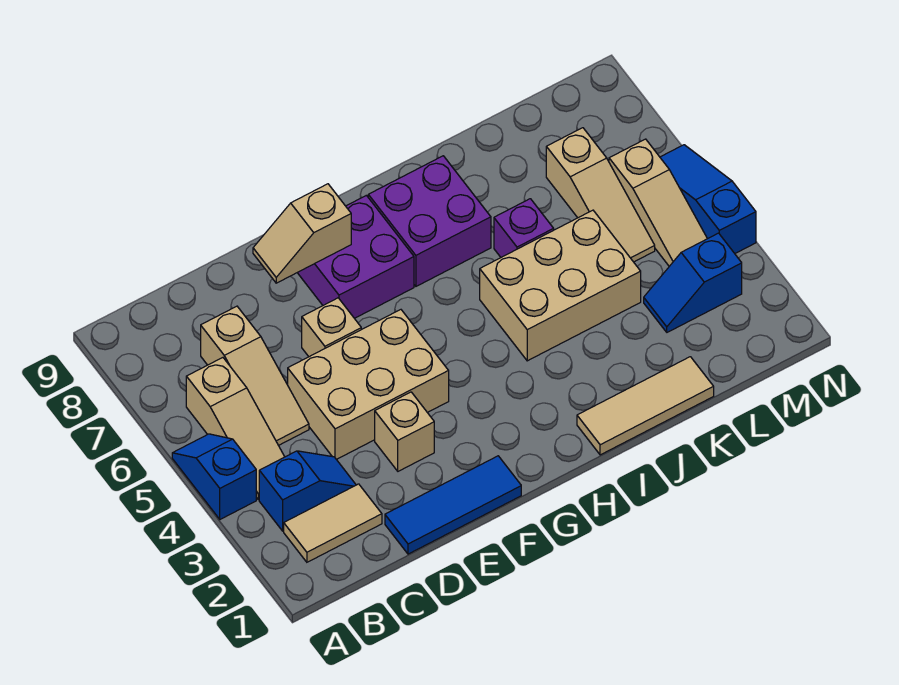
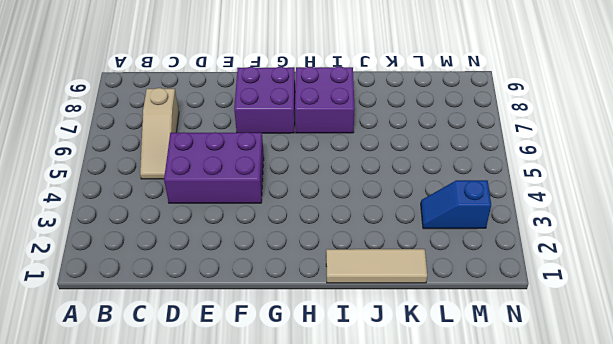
purple brick D4:F5 level 1 -> tan brick D4:F5 level 1
none -> blue slope A4:A5 level 1 top 4
none -> tan tile B2:C2 level 1
none -> blue slope B3:C3 level 1 top B

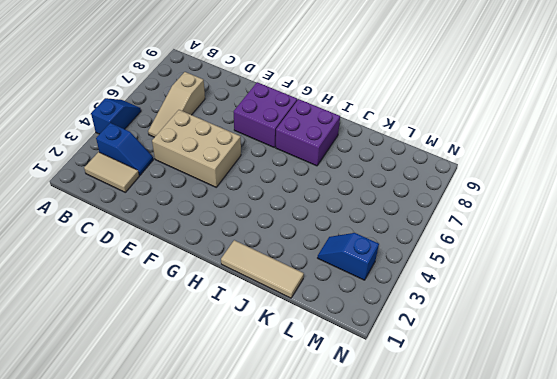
none -> tan slope B4:B6 level 1 top 6
none -> blue tile D1:F1 level 1
none -> tan brick E3 level 1

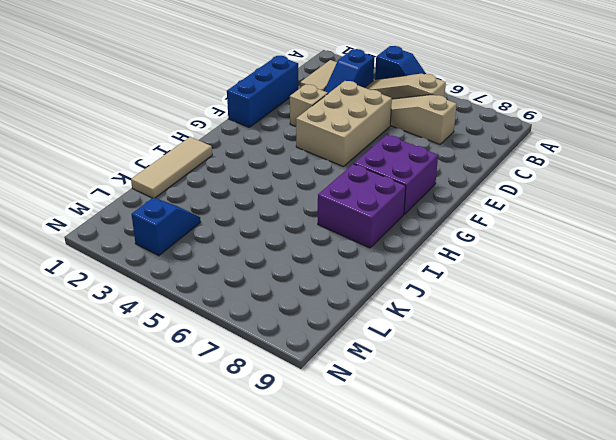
blue brick D1:F1 level 1 -> blue tile D1:F1 level 1
none -> tan brick E6 level 1
none -> tan brick I4:K5 level 1
none -> purple brick J6 level 1

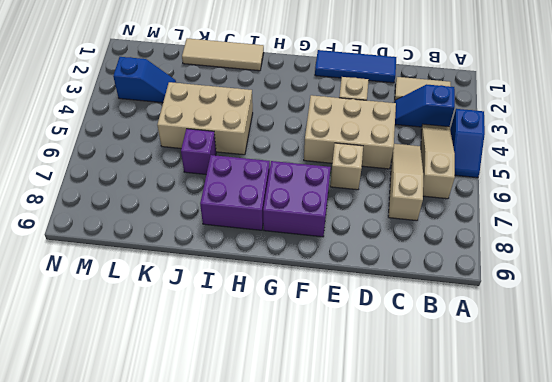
none -> tan slope L5:L7 level 1 top 7
none -> tan slope M4:M6 level 1 top 6
none -> blue slope N4:N6 level 1 top 4

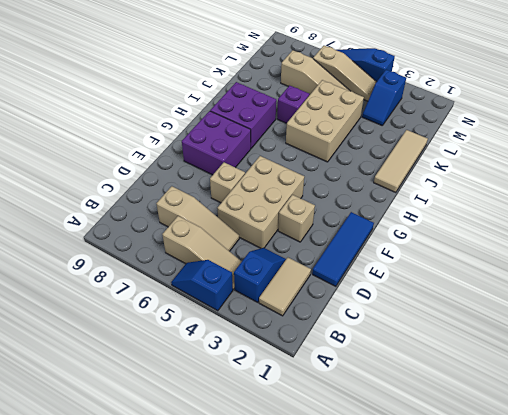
none -> tan slope E8:F8 level 2 top F

